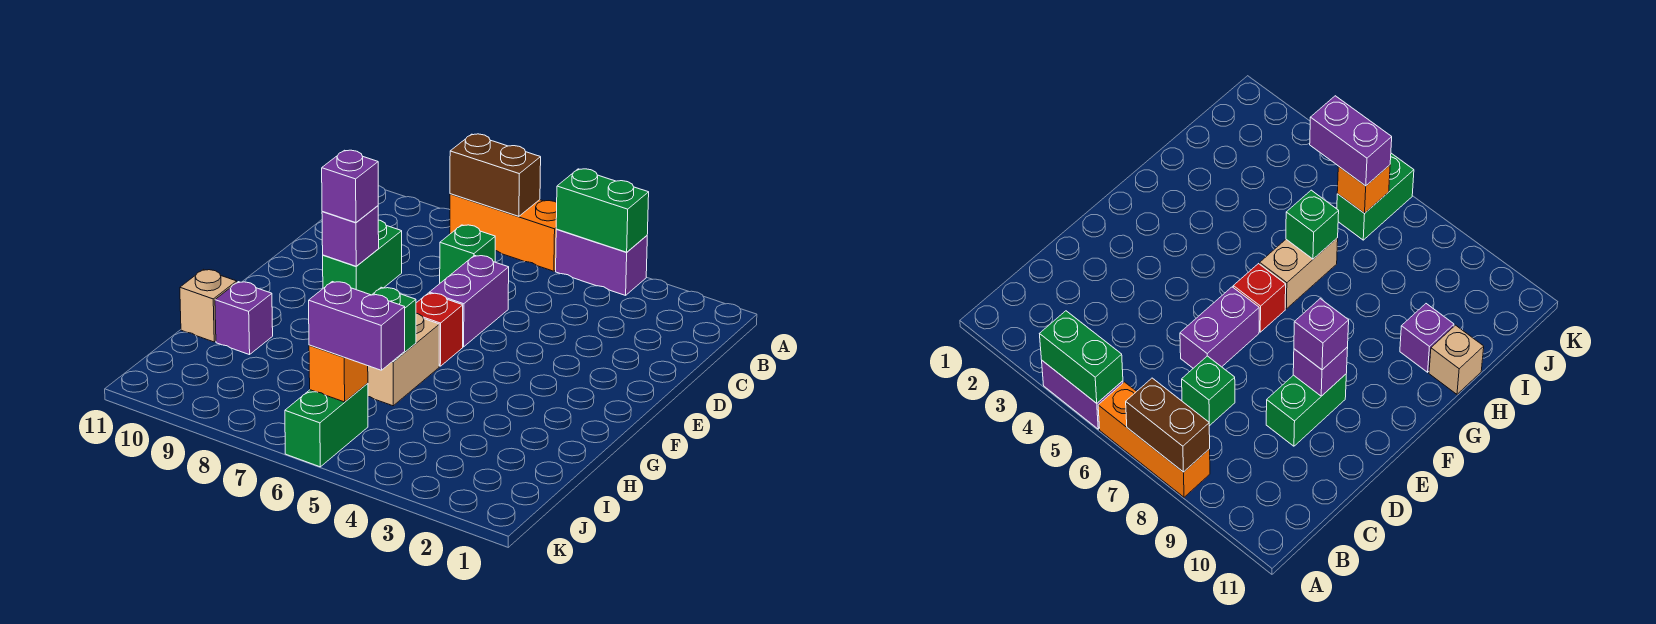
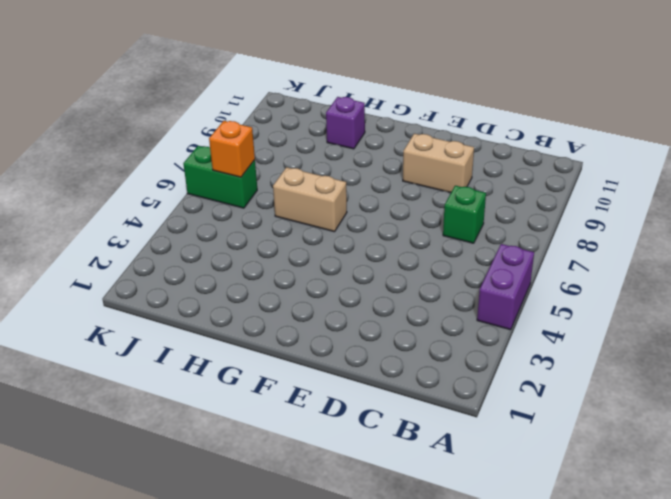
tan brick D9:E9 level 1 -> green brick D9:E9 level 1
none -> orange brick A6:A8 level 1
none -> purple brick D6:E6 level 1
none -> red brick F6 level 1

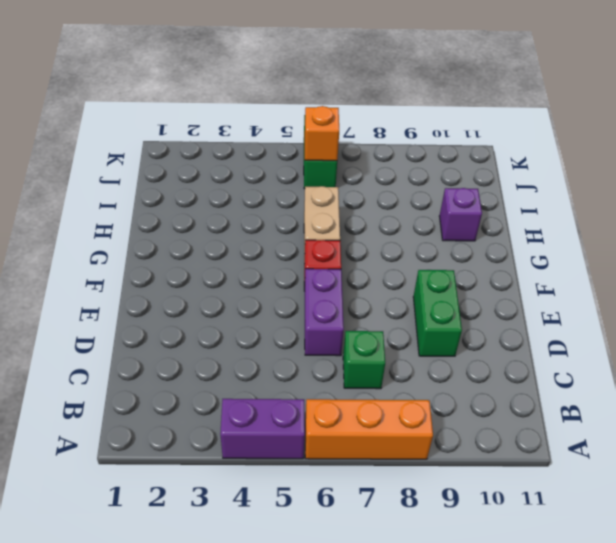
none -> tan brick H11 level 1
none -> green brick A4:A5 level 2
none -> brown brick A7:A8 level 2

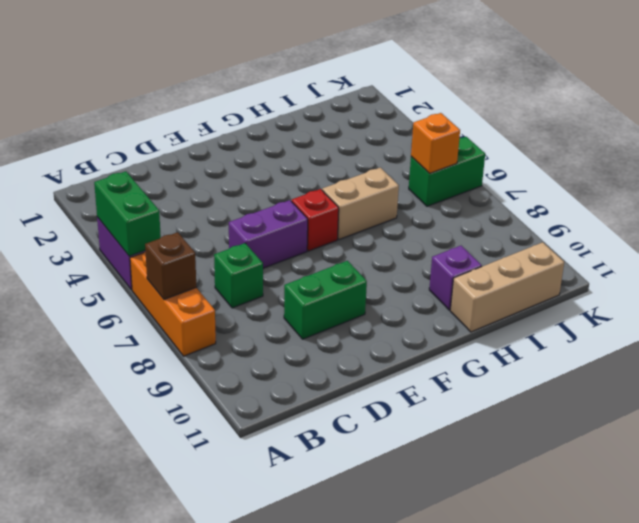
brown brick A7 level 2 -> brown brick A7:A8 level 2
tan brick H11:J11 level 1 -> tan brick H11 level 1
none -> purple brick E9 level 2
none -> green brick H6 level 2
none -> purple brick E9 level 3

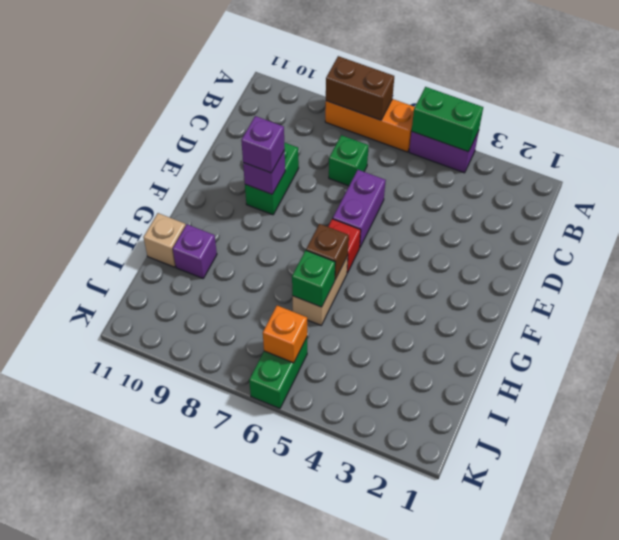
brown brick G6 level 2 -> none
none -> purple brick J5:J6 level 3

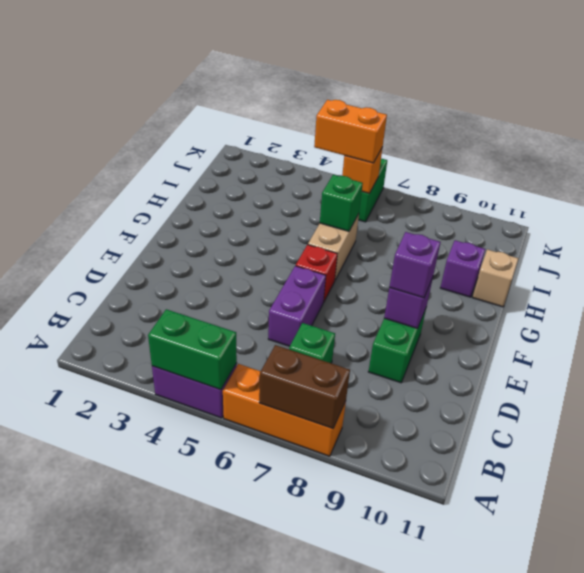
orange brick J5:J6 level 3 -> purple brick J5:J6 level 3

